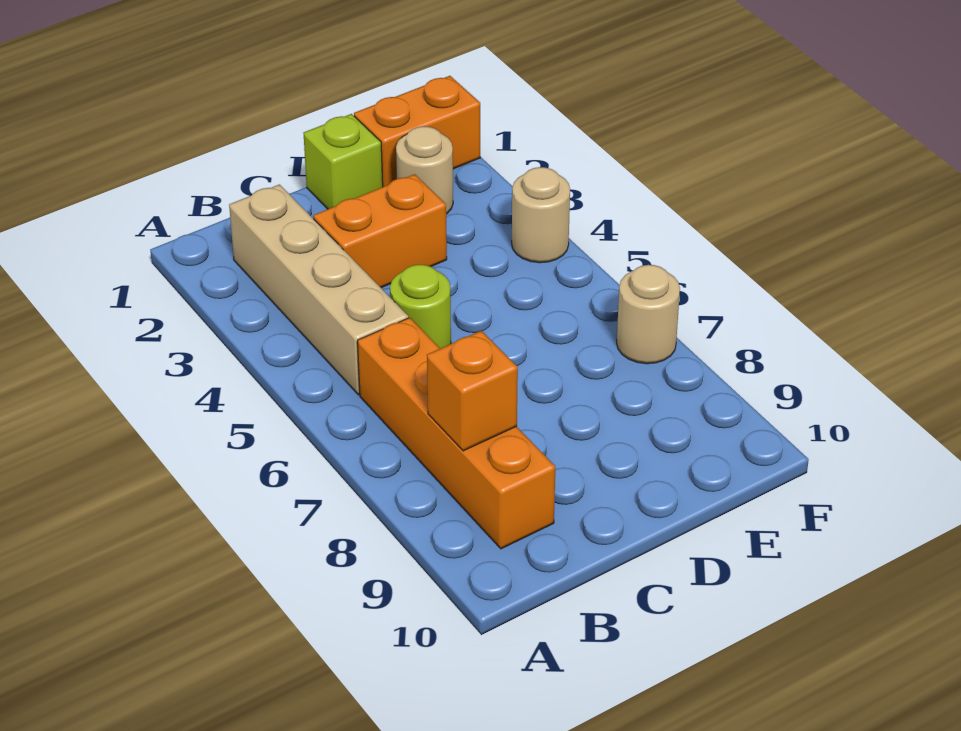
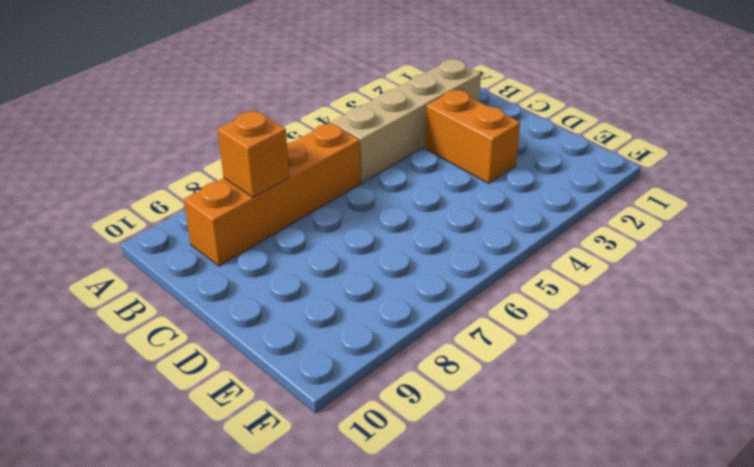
none -> lime round brick C5 level 1
none -> lime brick D1 level 1

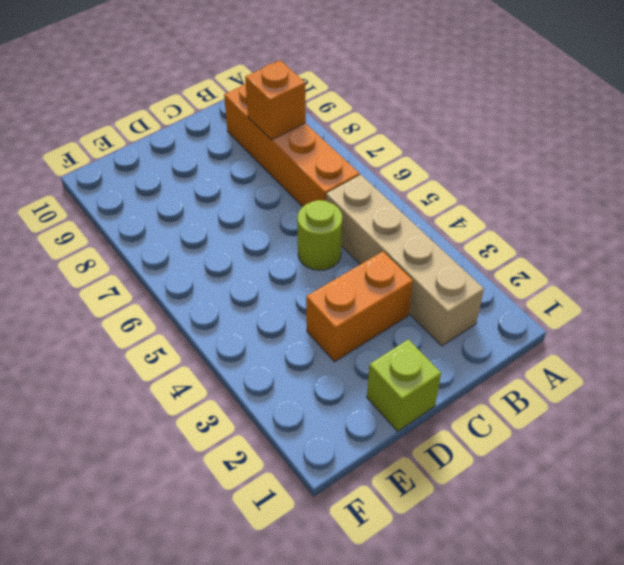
none -> orange brick E1:F1 level 1
none -> tan round brick E2 level 1

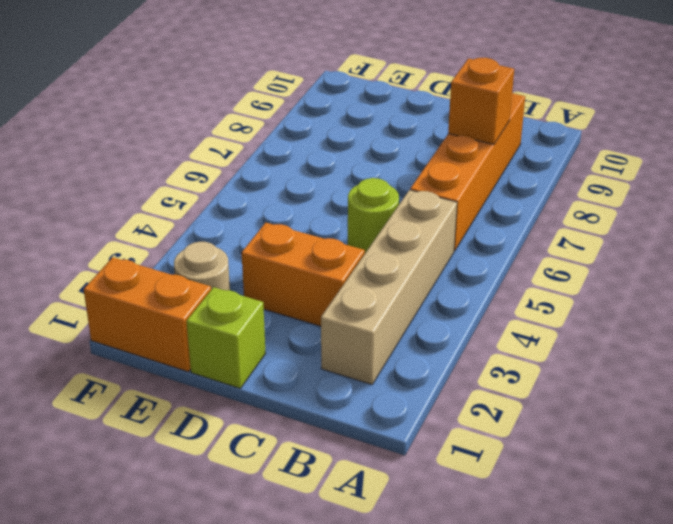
none -> tan round brick F4 level 1
none -> tan round brick F7 level 1

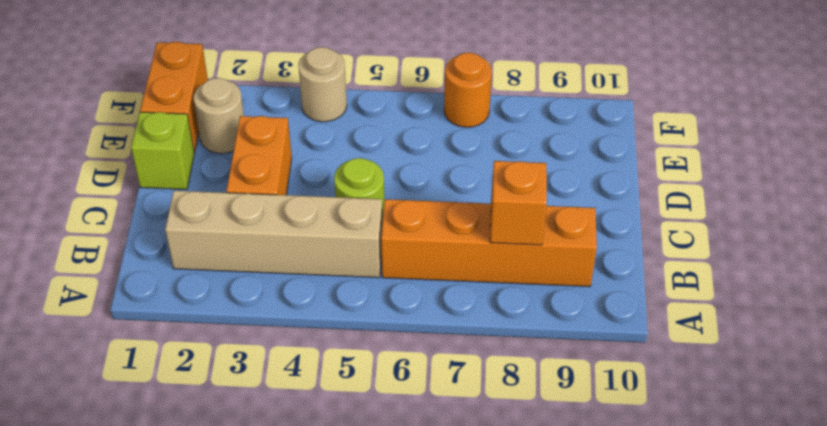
orange round brick F7 level 1 -> tan round brick F7 level 1

